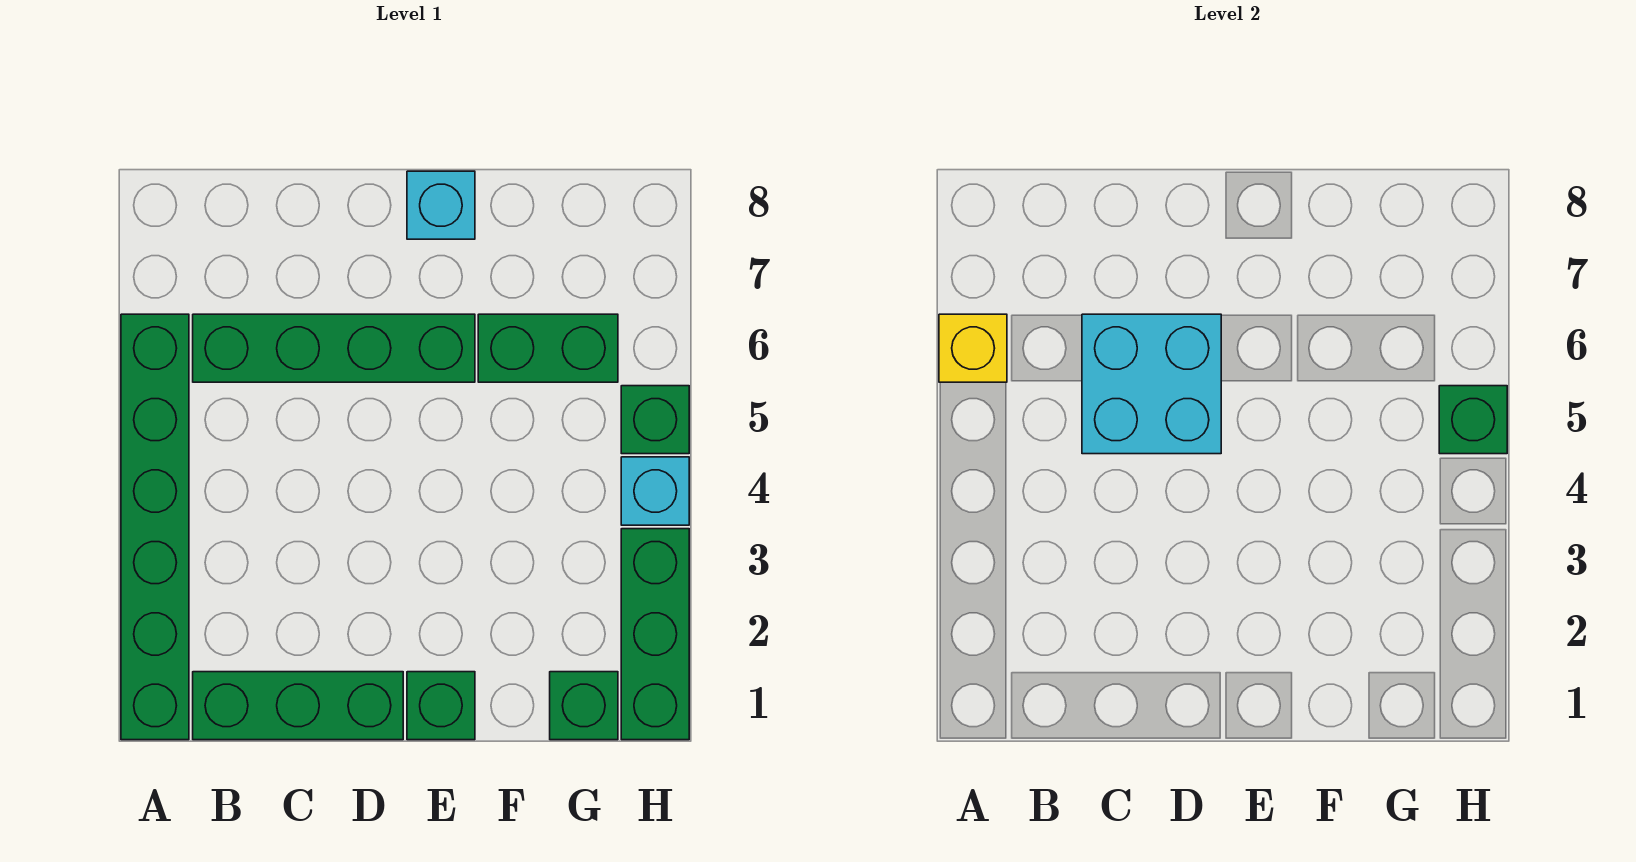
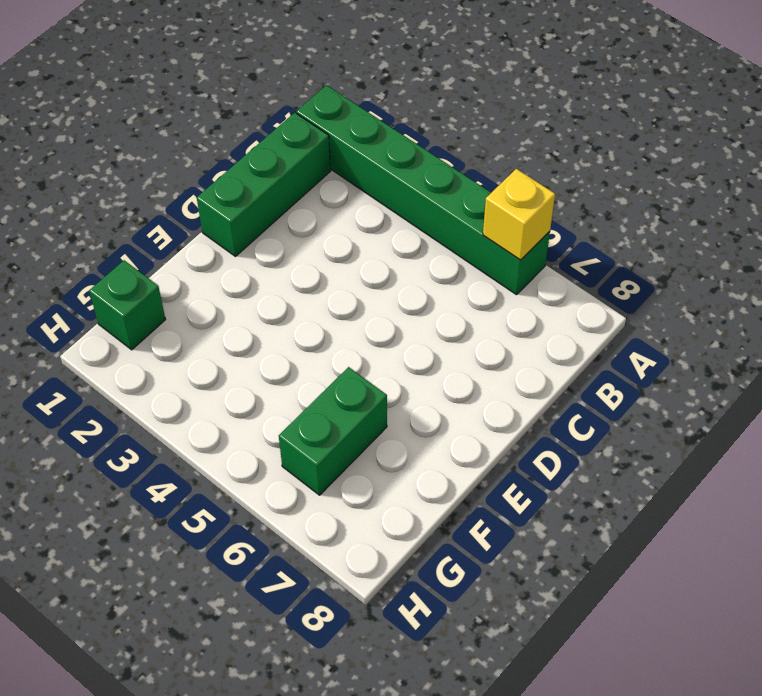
none -> green brick B6:E6 level 1
none -> green brick E1 level 1
none -> cyan brick E8 level 1

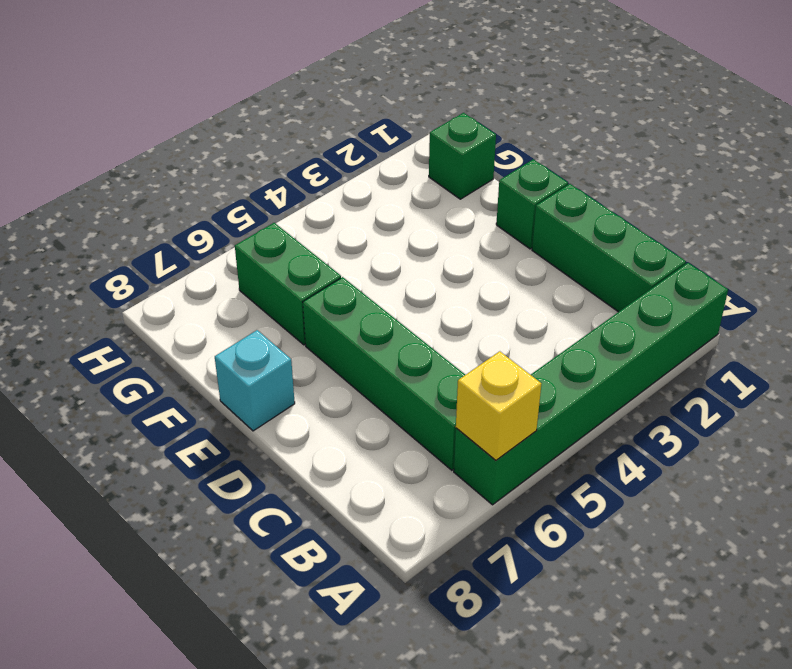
none -> green brick H1:H3 level 1
none -> cyan brick H4 level 1
none -> green brick H5 level 1

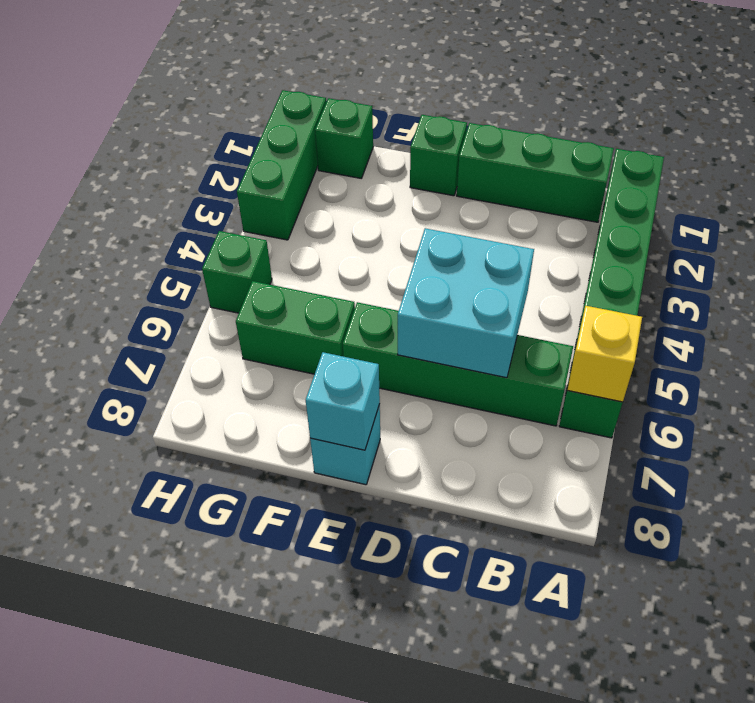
cyan brick E8 level 2 -> cyan brick H4 level 1
none -> green brick H5 level 2

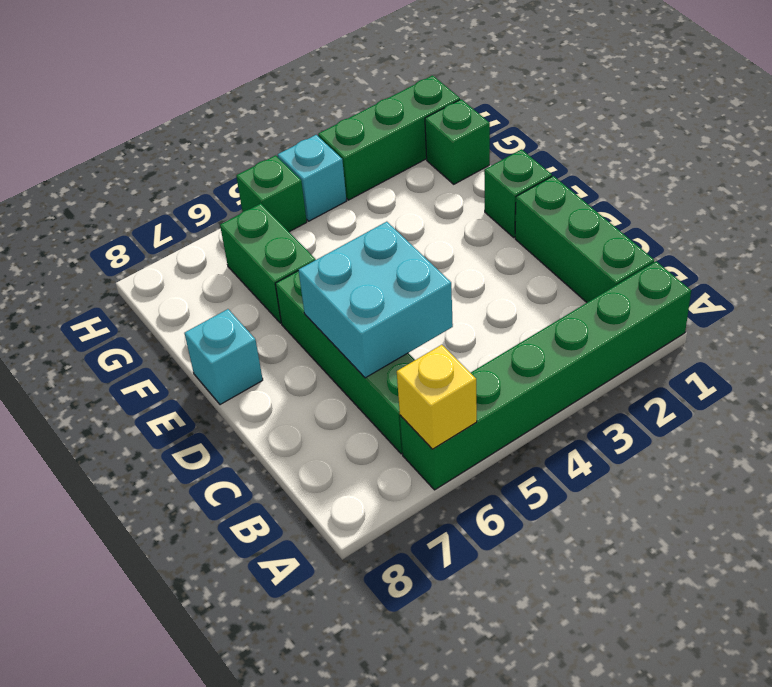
none -> green brick H5 level 2

